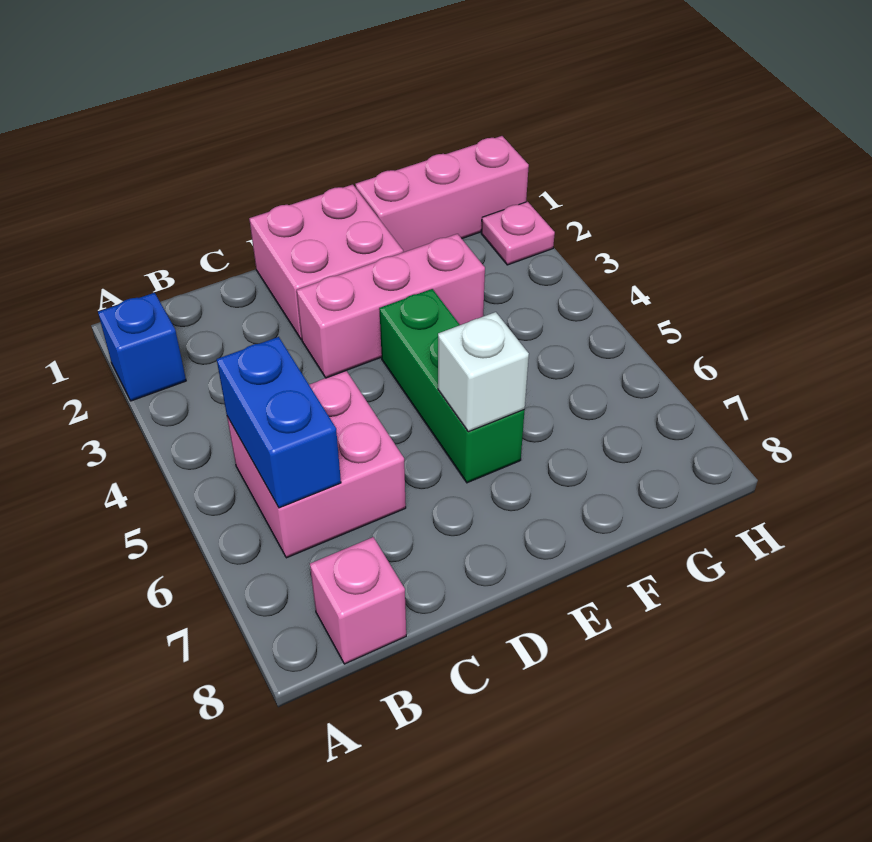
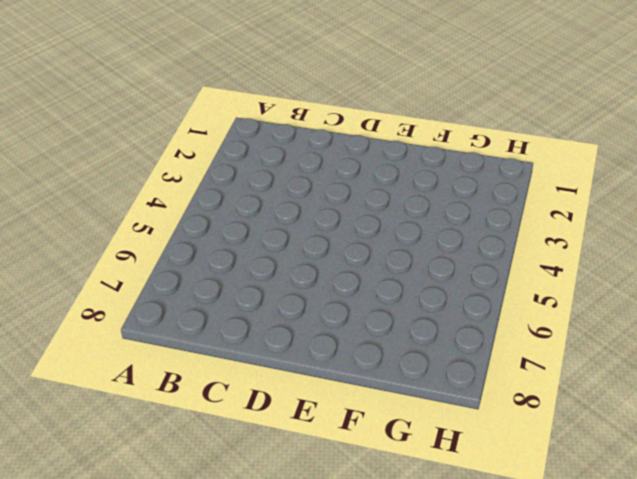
none -> blue brick A2 level 1
none -> pink brick B5:C6 level 1

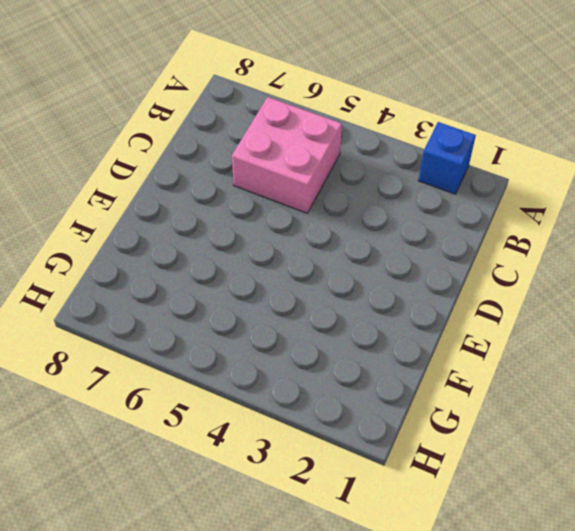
none -> pink brick B8 level 1
none -> pink brick D1:E2 level 1

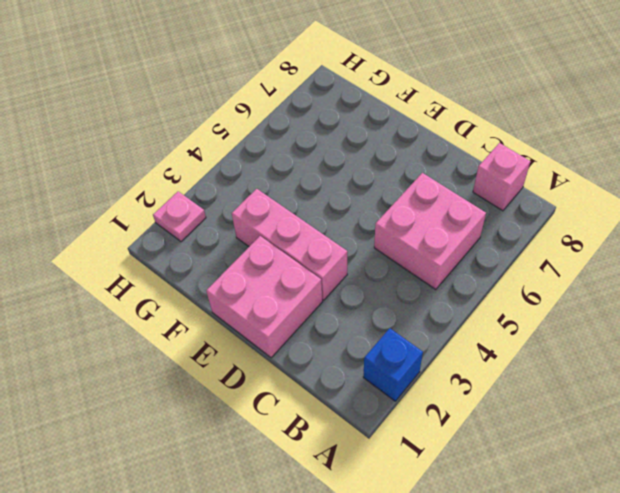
none -> green brick E4:E6 level 1
none -> pink brick F1:H1 level 1

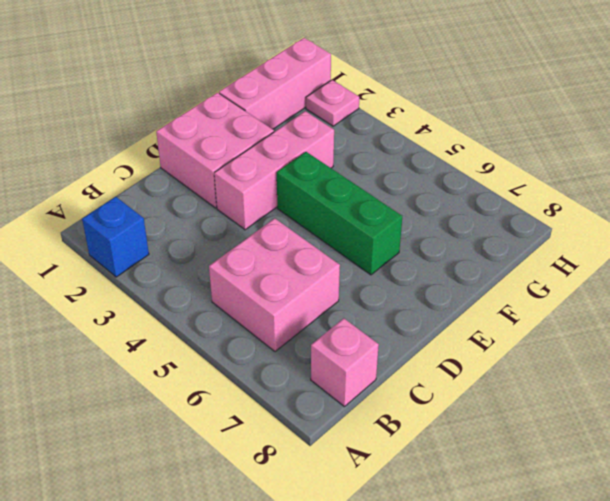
none -> blue brick B5:B6 level 2
none -> white brick E6 level 2

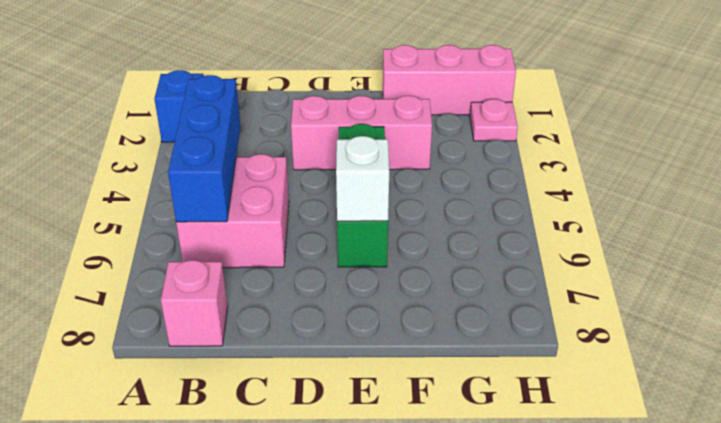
blue brick B4:B6 level 2 -> blue brick B5:B6 level 2
none -> pink brick D1:E2 level 1

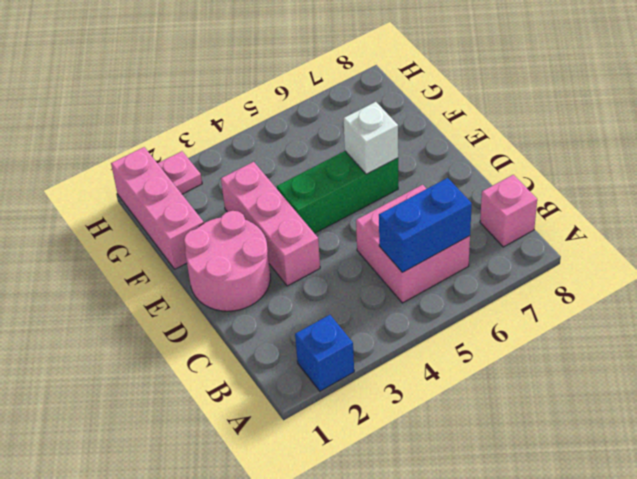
pink round brick D1:E2 level 1 -> pink brick D1:E2 level 1

